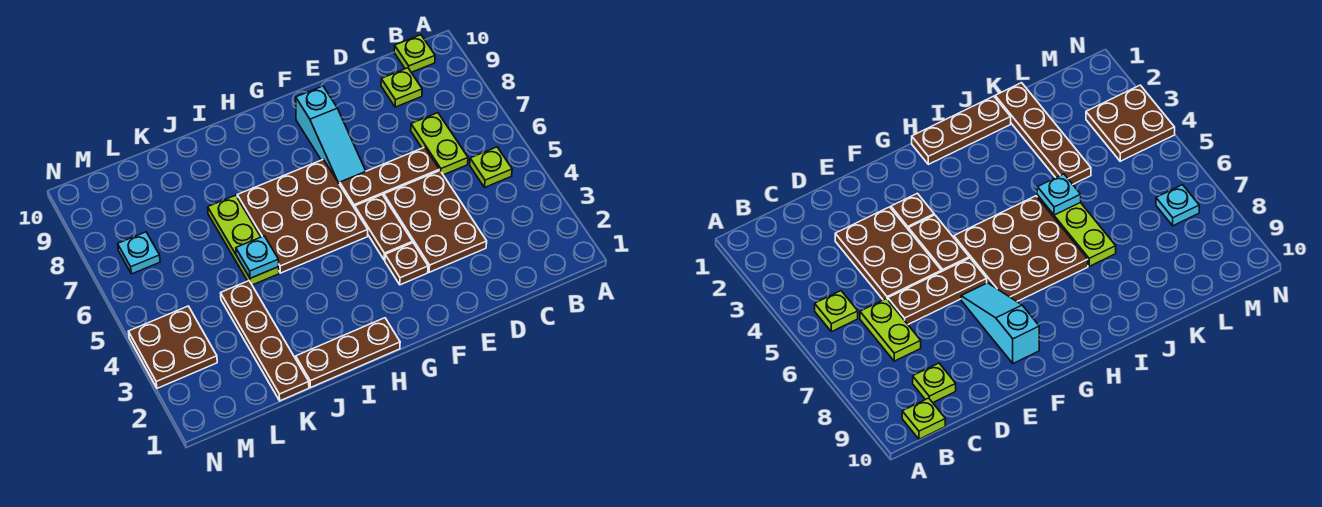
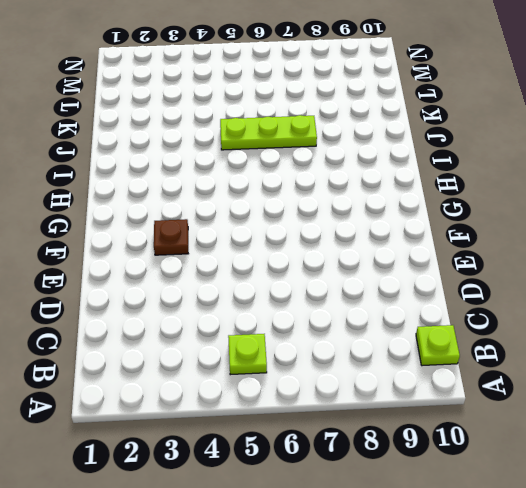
none -> lime plate C6:C7 level 1
none -> lime plate C9 level 1
none -> brown plate D3:E5 level 1

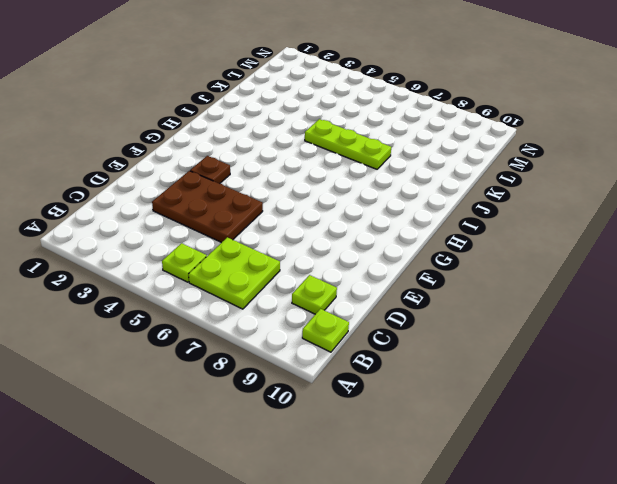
lime plate B6:C7 level 1 -> lime plate C6:C7 level 1
none -> brown plate D6:F6 level 1
none -> brown plate F4:F5 level 1
none -> cyan slope F7:F9 level 1 top 9

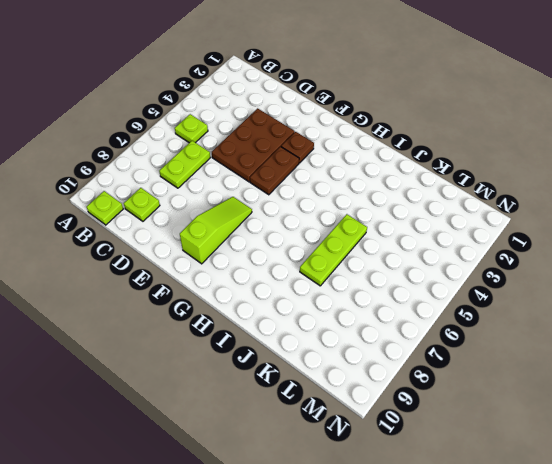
lime slope F7:F9 level 1 top 9 -> cyan slope F7:F9 level 1 top 9
none -> brown plate D6:F6 level 1
none -> brown plate G5:I7 level 1
none -> brown plate H1:J1 level 1

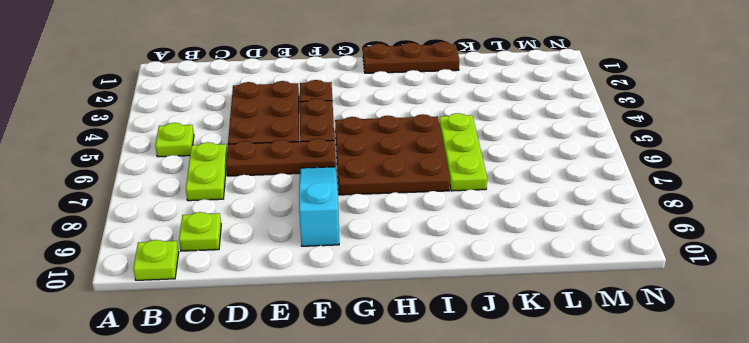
none -> brown plate K1:K4 level 1
none -> brown plate M3:N4 level 1
none -> cyan plate M7 level 1

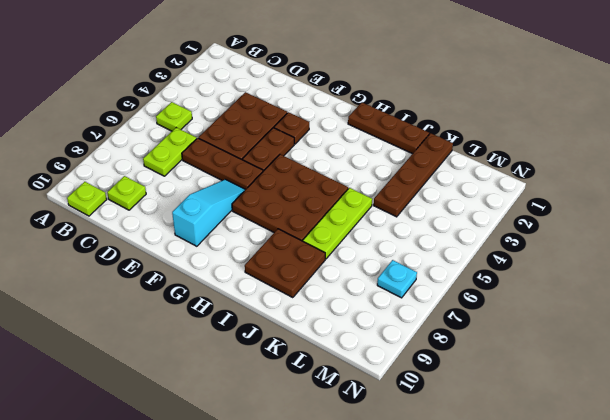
brown plate I8:J9 level 1 -> brown plate M3:N4 level 1
none -> cyan plate J5 level 2

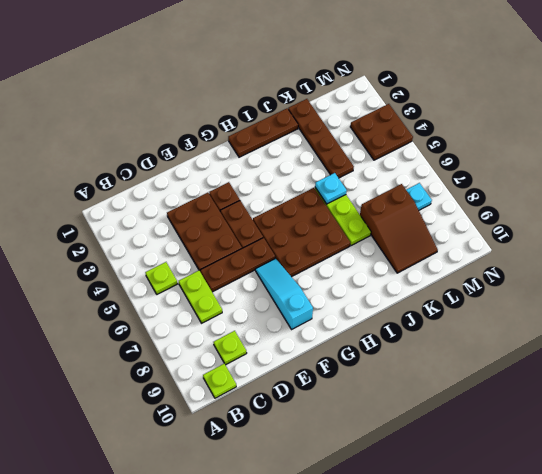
brown slope K7:L9 level 1 top 7 -> none

